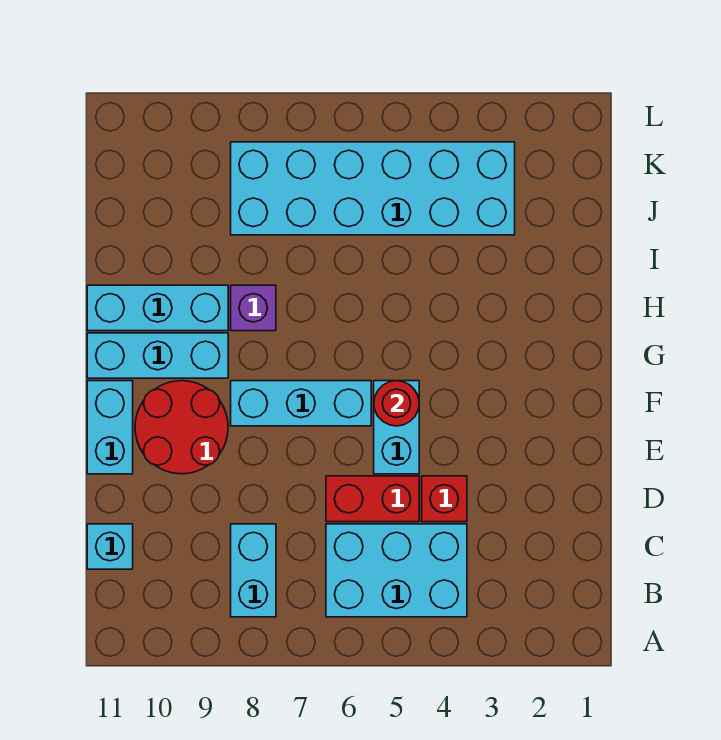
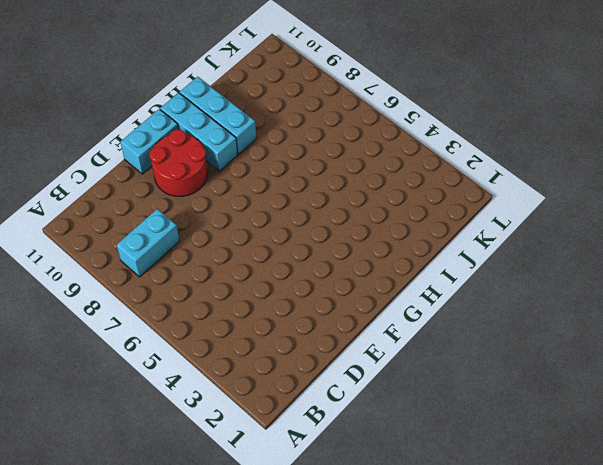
none -> cyan brick B4:C6 level 1
none -> cyan brick C11 level 1
none -> red brick D4 level 1

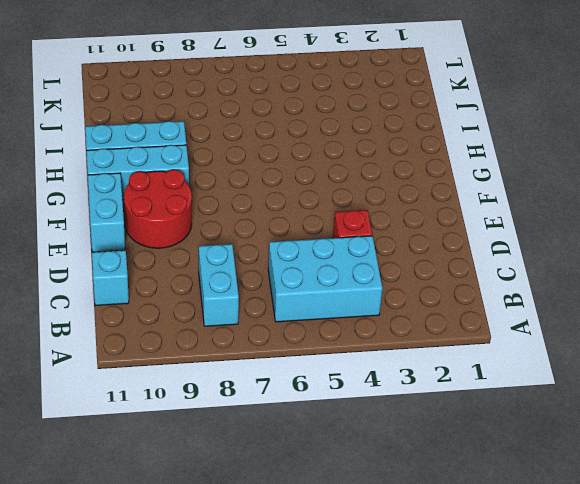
none -> red brick D5:D6 level 1
none -> cyan brick E5:F5 level 1
none -> cyan brick F6:F8 level 1

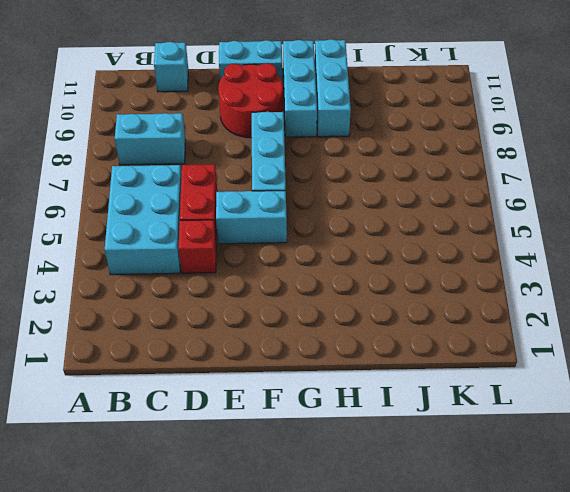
none -> purple brick H8 level 1
none -> cyan brick J3:K8 level 1
none -> red round brick F5 level 2

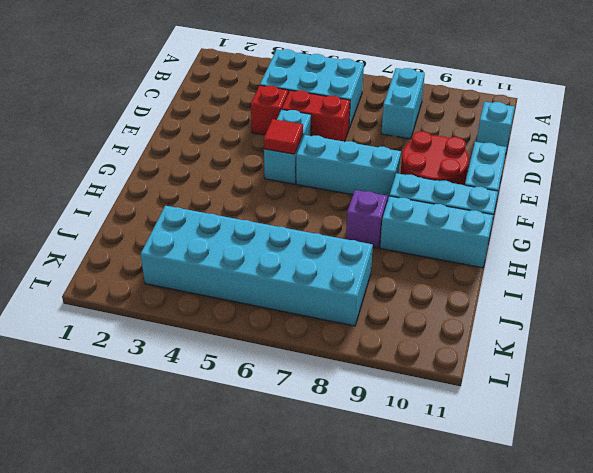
red tile F5 level 2 -> red round brick F5 level 2

